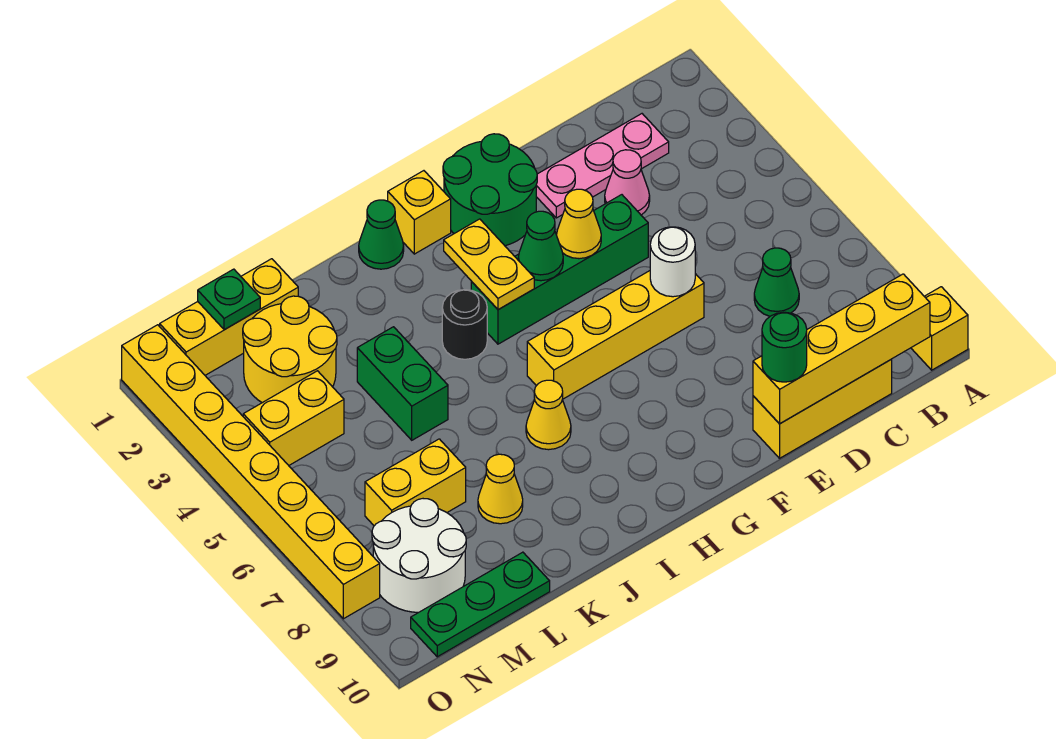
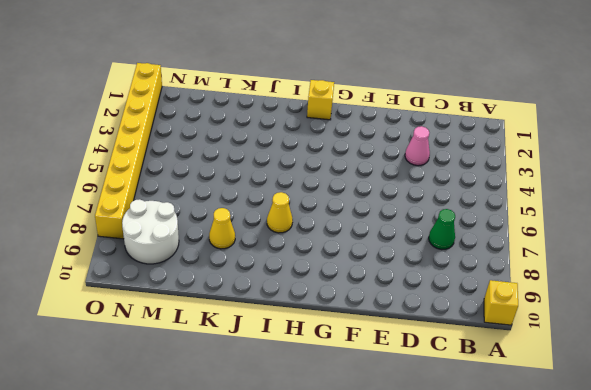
none -> pink plate C2:E2 level 1
none -> yellow brick C10:E10 level 1
none -> green brick E4:H4 level 1

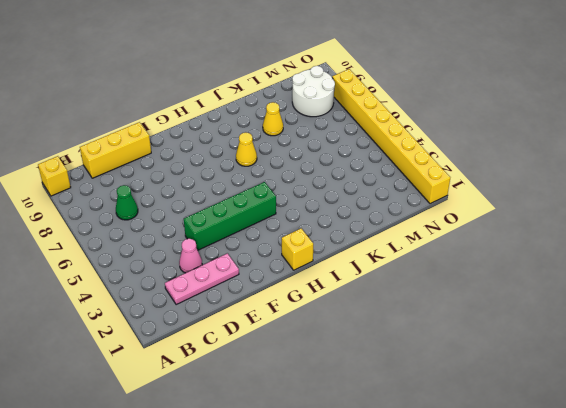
none -> yellow brick E6:H6 level 1
none -> green round brick F1:G2 level 1
none -> green cone I1 level 1

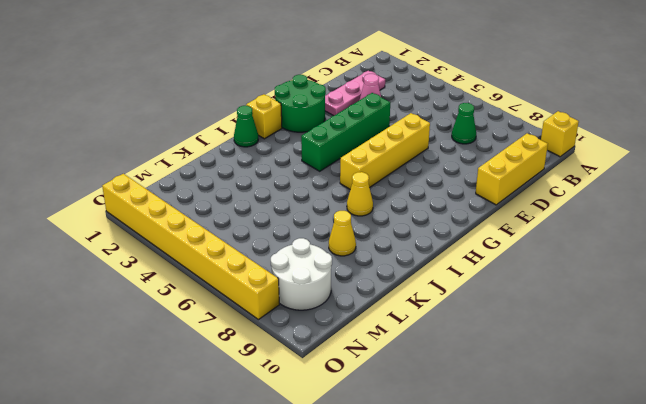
none -> black round brick I4 level 1
none -> green brick K4:K5 level 1
none -> yellow brick L1:N1 level 1

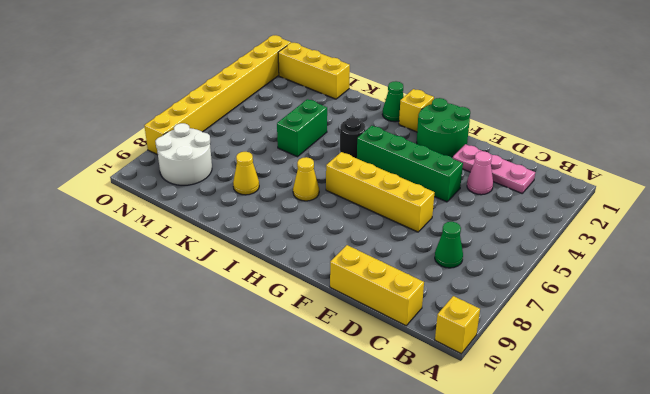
none -> yellow round brick L2:M3 level 1
none -> yellow brick L7:M7 level 1
none -> green plate L10:N10 level 1

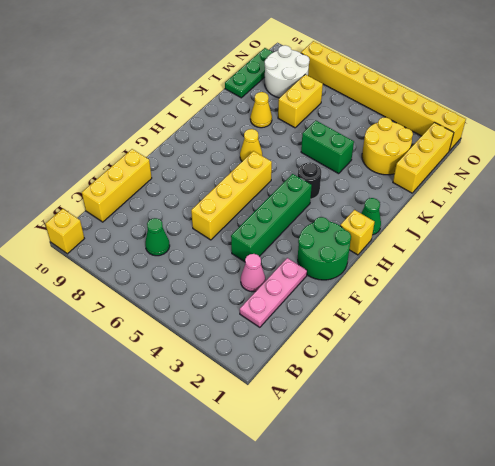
none -> yellow brick M4:N4 level 1
none -> yellow brick B10:E10 level 2
none -> white round brick E6 level 2

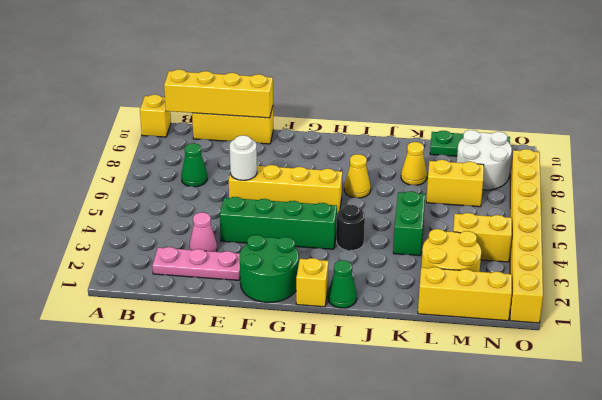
none -> yellow cone F4 level 2
none -> green cone G4 level 2
none -> yellow plate H3:H4 level 2

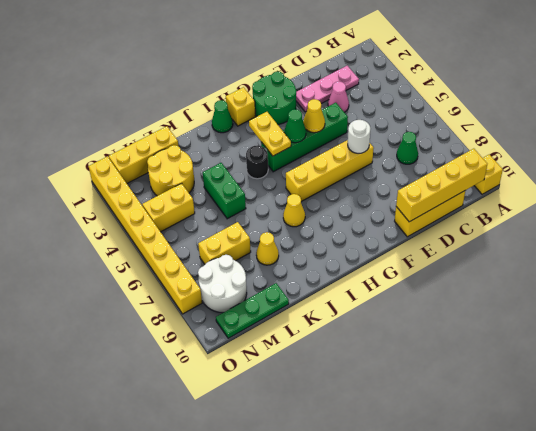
none -> green plate M1 level 2
none -> green round brick E10 level 3

